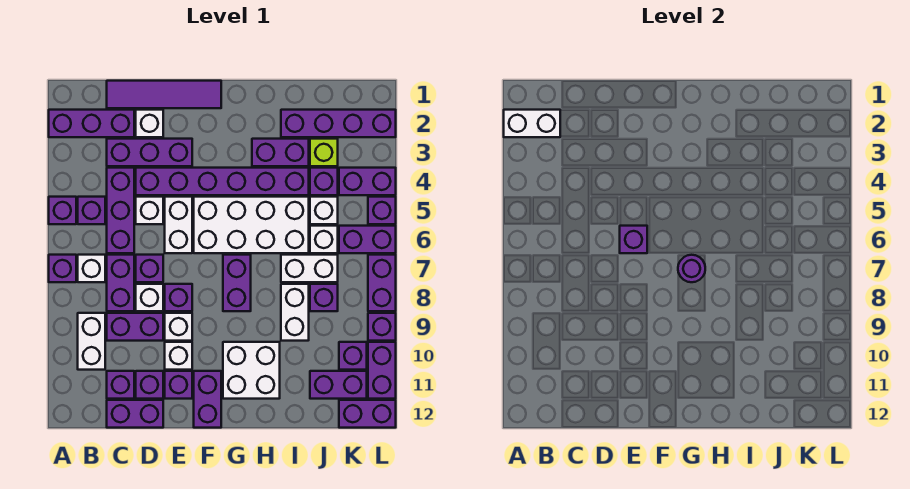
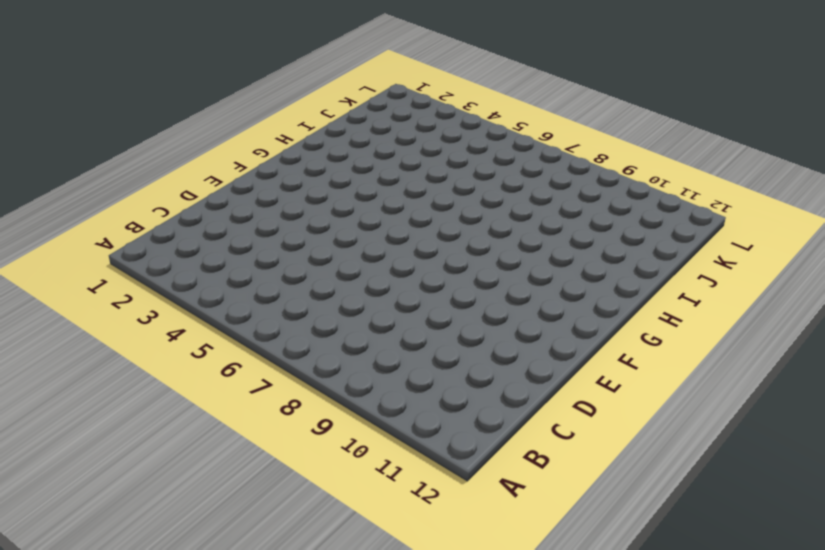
none -> purple brick A2:C2 level 1
none -> purple brick A5 level 1
none -> purple brick A7 level 1
none -> purple brick B5 level 1

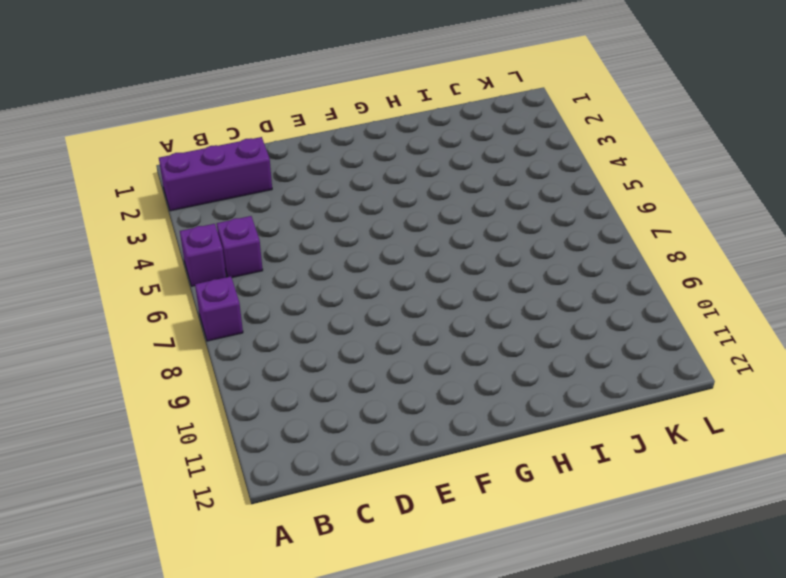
none -> white brick B7 level 1
none -> white brick B9:B10 level 1
none -> purple tile C1:F1 level 1
none -> purple brick C3:E3 level 1

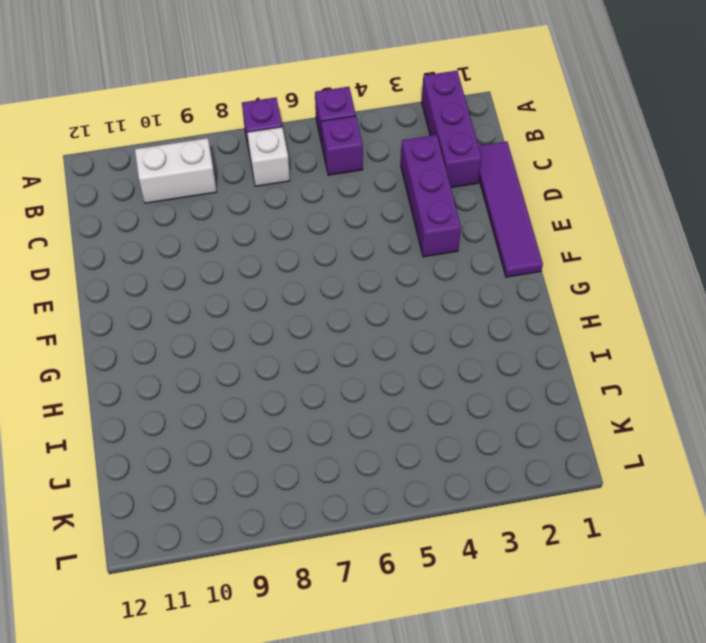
none -> purple brick C4:C6 level 1
none -> purple brick C7:C8 level 1
none -> purple brick C9:D9 level 1
none -> purple brick C11 level 1

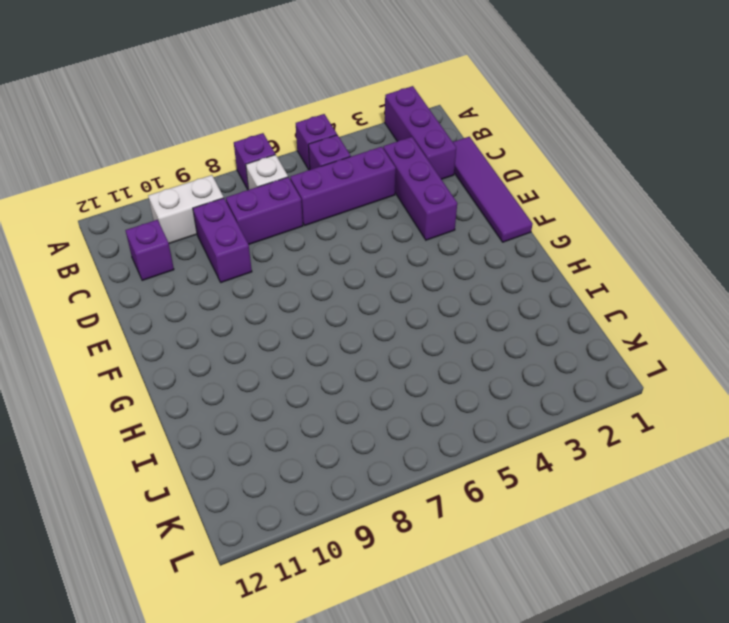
none -> purple brick C12:D12 level 1
none -> white brick D2 level 1
none -> purple brick D4:I4 level 1
none -> white brick D5 level 1

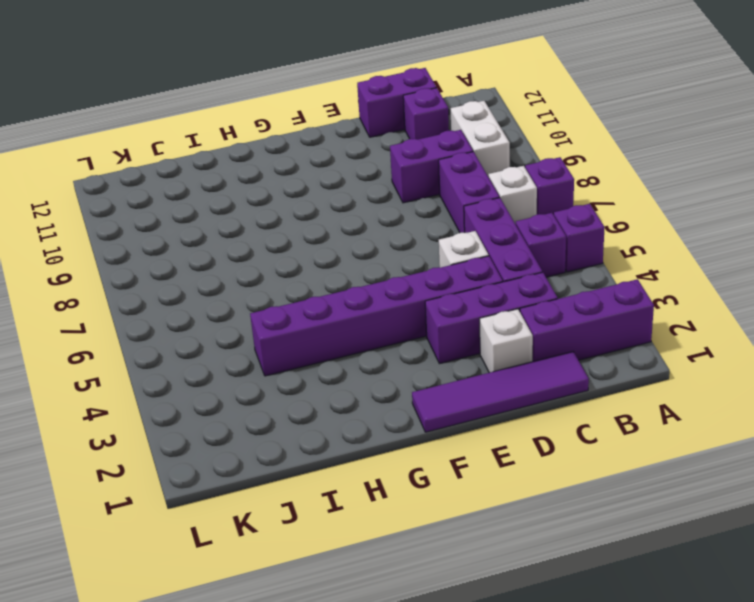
none -> purple brick D7 level 1
none -> white brick D8 level 1
none -> purple brick D11 level 1
none -> white brick E5:E6 level 1

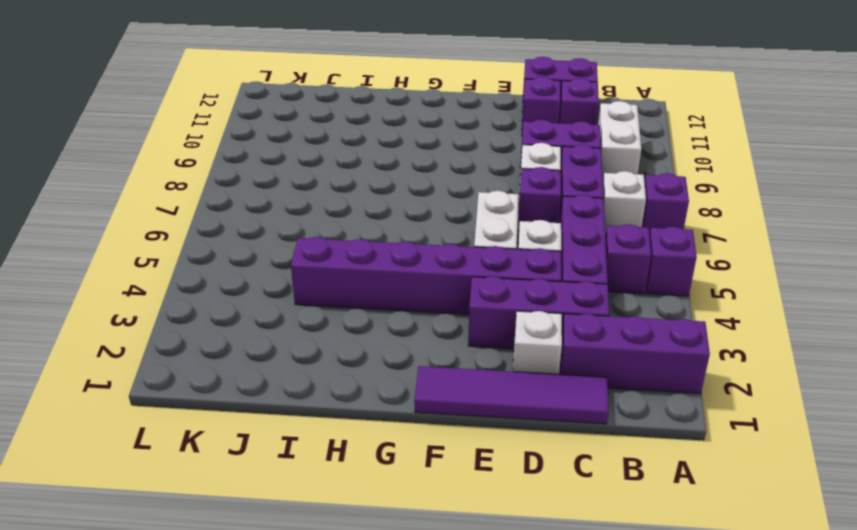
none -> purple brick E8 level 1
none -> white brick E9 level 1
none -> white brick E10 level 1
none -> purple brick E11 level 1

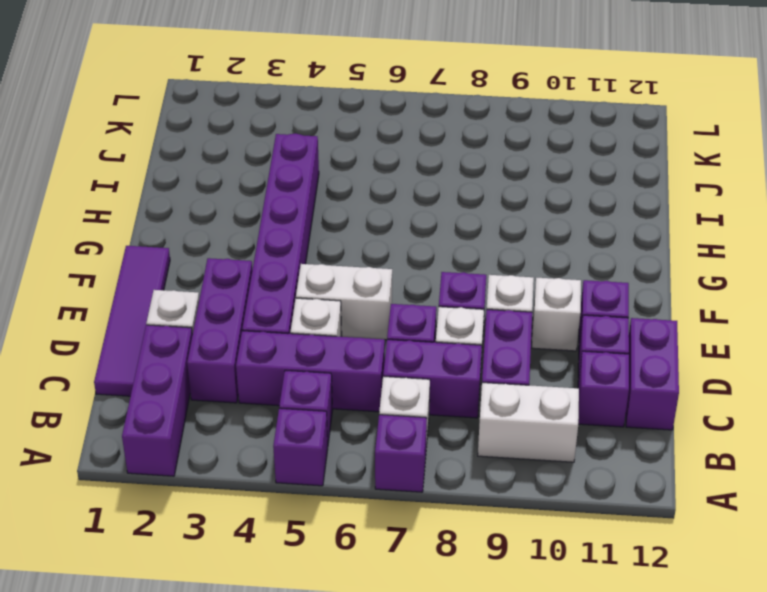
none -> white brick F5:I6 level 1
none -> purple brick F11:F12 level 1
none -> purple brick G7:G8 level 1
none -> white brick G10:H11 level 1

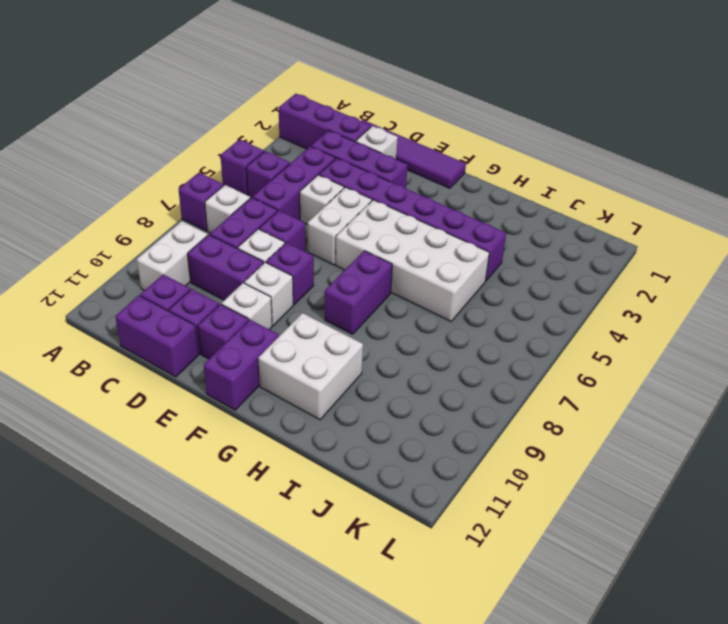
none -> purple brick H3:I3 level 1
none -> purple brick I2:L2 level 1
none -> white brick I7:J7 level 1
none -> white brick I8:I9 level 1

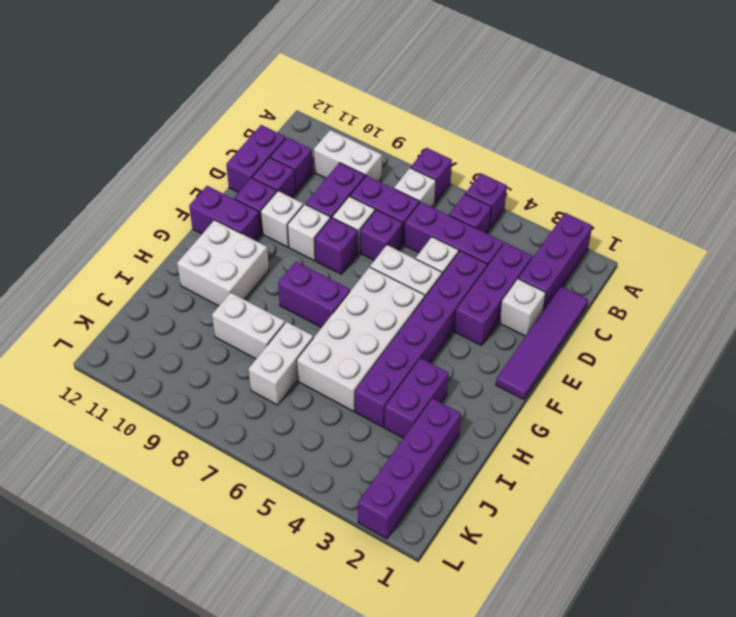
none -> lime brick J3 level 1
none -> purple brick J4 level 1
none -> white brick J5 level 1
none -> white brick J6 level 1

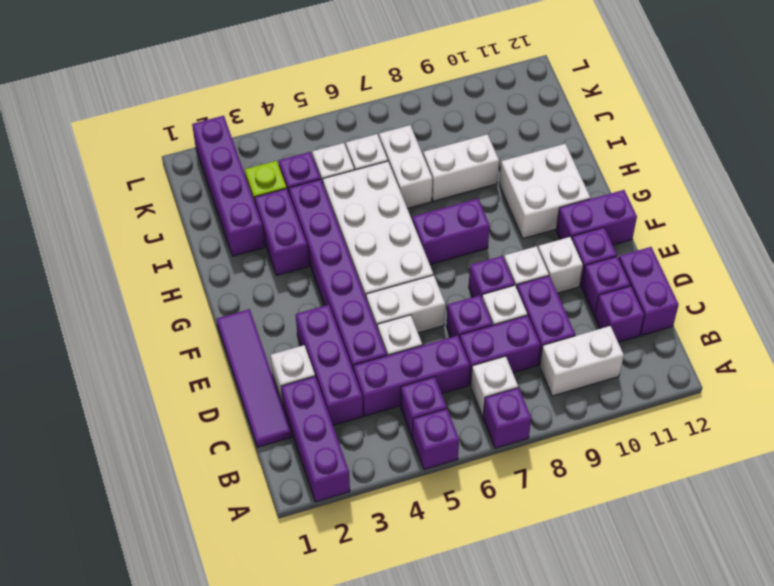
none -> purple brick J8 level 1
none -> purple brick J11:K11 level 1
none -> purple brick K4:L4 level 1
none -> purple brick K6:L6 level 1

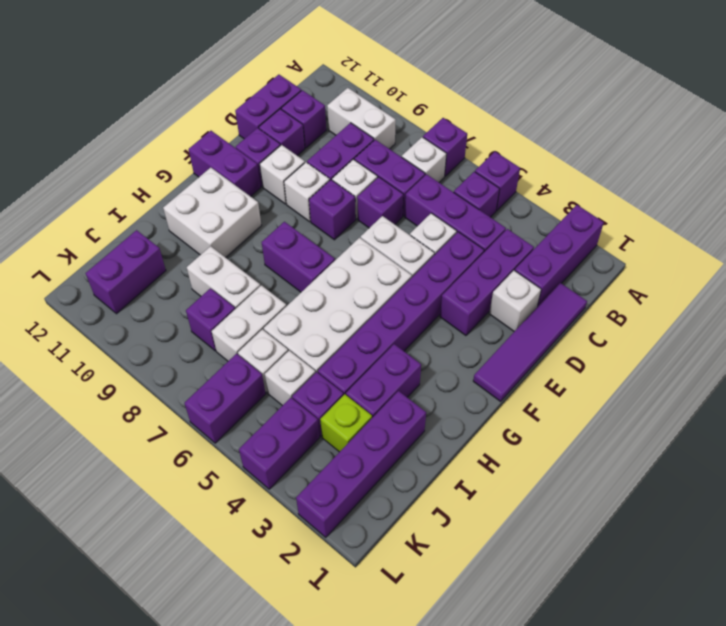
none -> purple brick K10 level 1
none -> purple brick K12:L12 level 1
none -> purple brick L5 level 1
none -> purple brick L7:L8 level 1

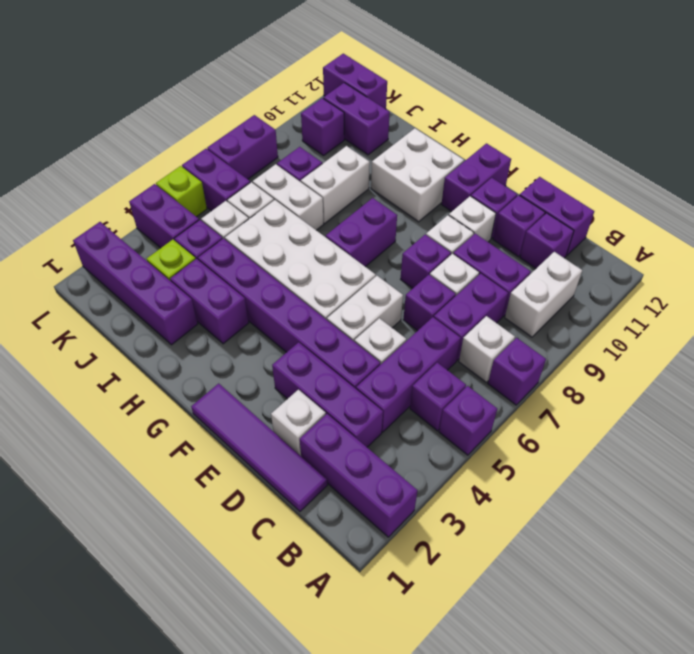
lime brick L5 level 1 -> purple brick L5 level 1
none -> purple brick L9 level 1
none -> purple brick L10:L11 level 1
none -> white brick A2:B2 level 2
none -> purple brick E6 level 2

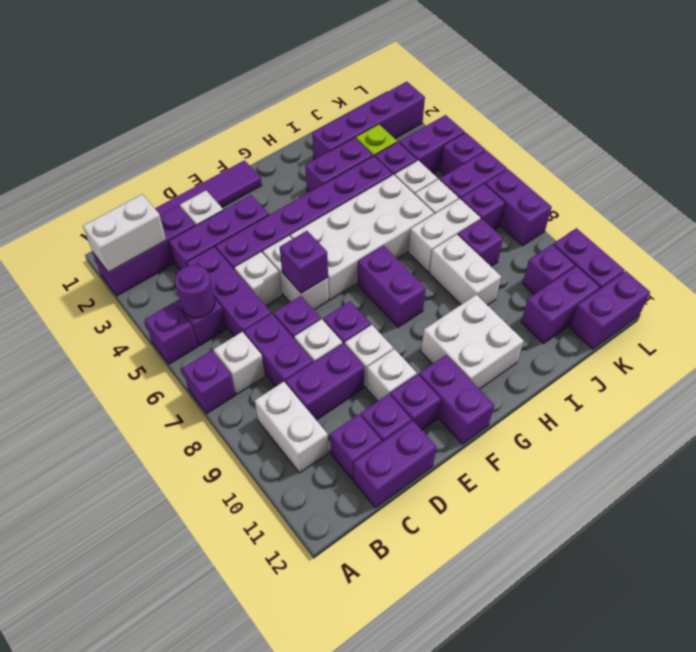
purple round brick B5 level 2 -> purple round brick G7 level 2
purple brick K7 level 1 -> purple brick L9 level 1

